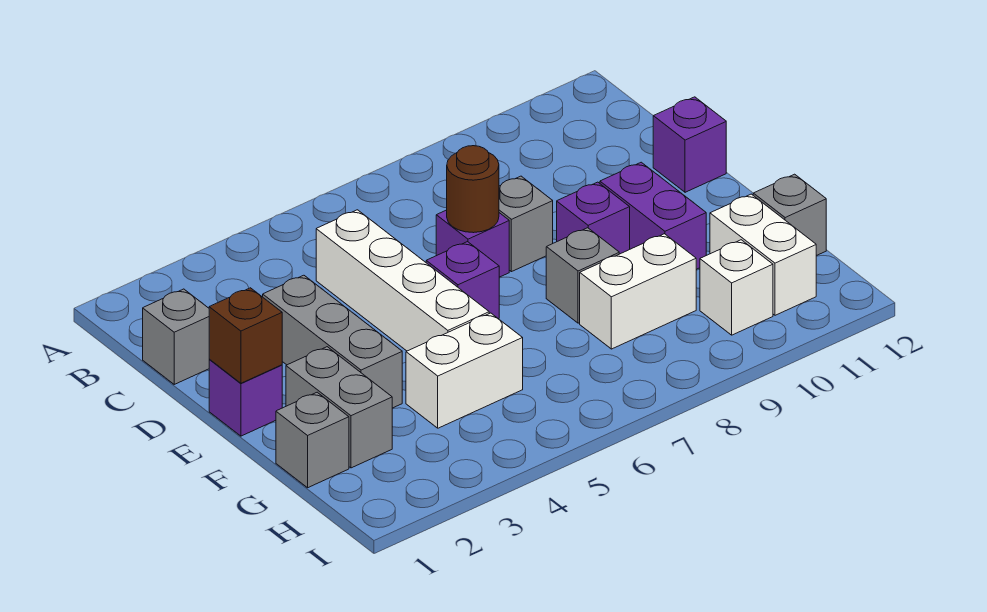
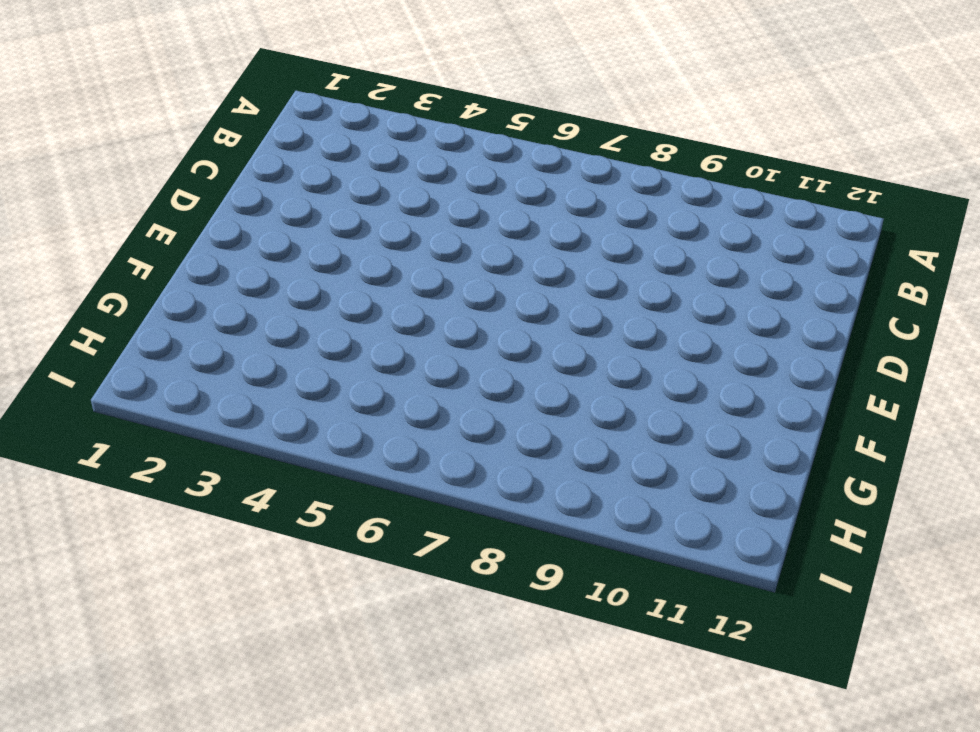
none -> grey brick C1 level 1
none -> white brick C5:F5 level 1
none -> grey brick D3:F3 level 1

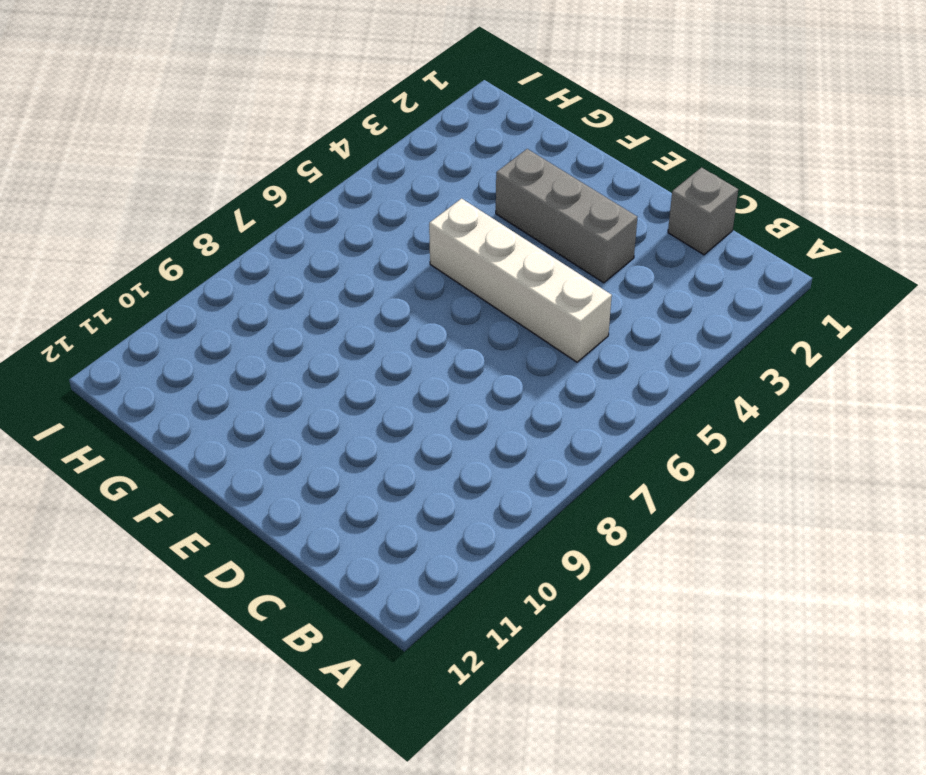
none -> purple brick D7 level 1
none -> grey brick D8 level 1
none -> purple brick D12 level 1

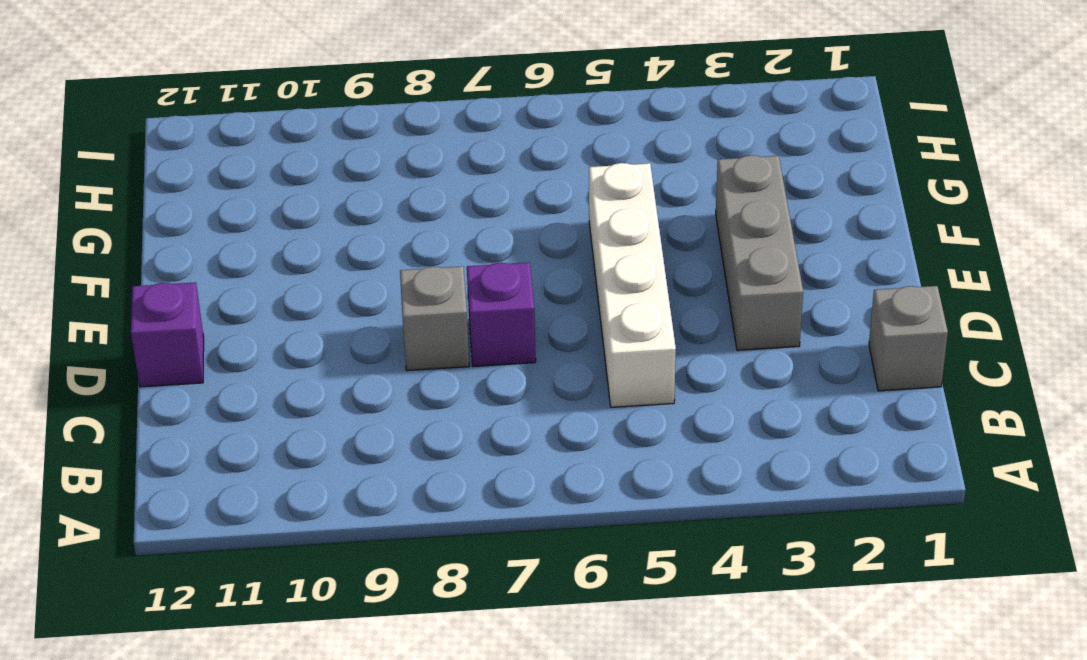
none -> purple brick E1 level 1
none -> purple brick E6 level 1
none -> purple brick E9 level 1

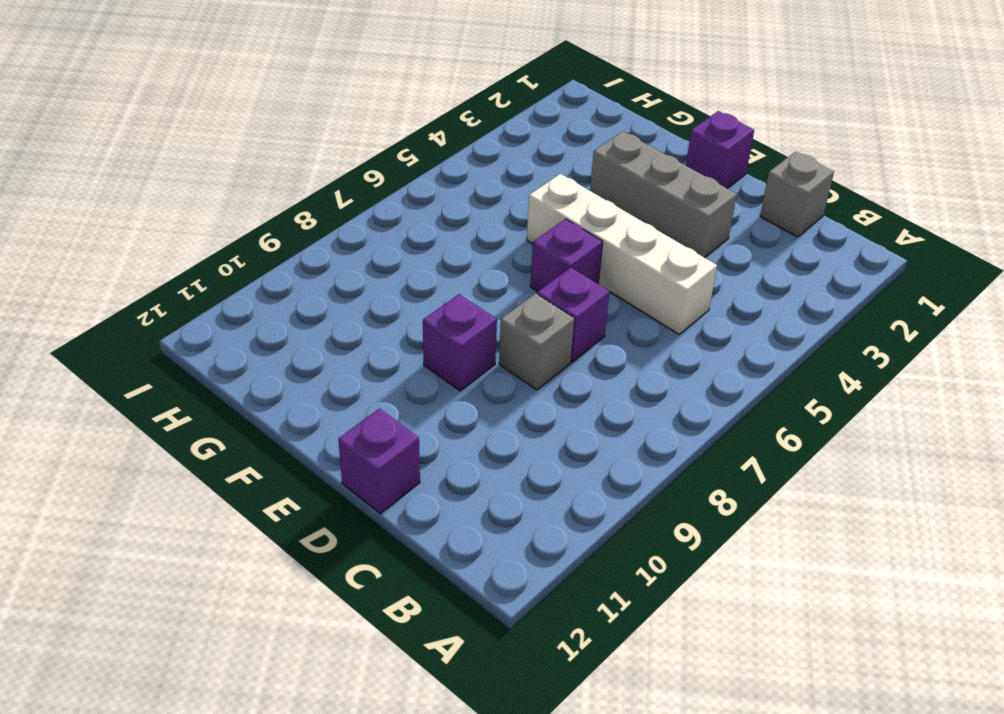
none -> purple brick E10:F10 level 1
none -> grey brick F2:G2 level 1
none -> grey brick F8 level 1

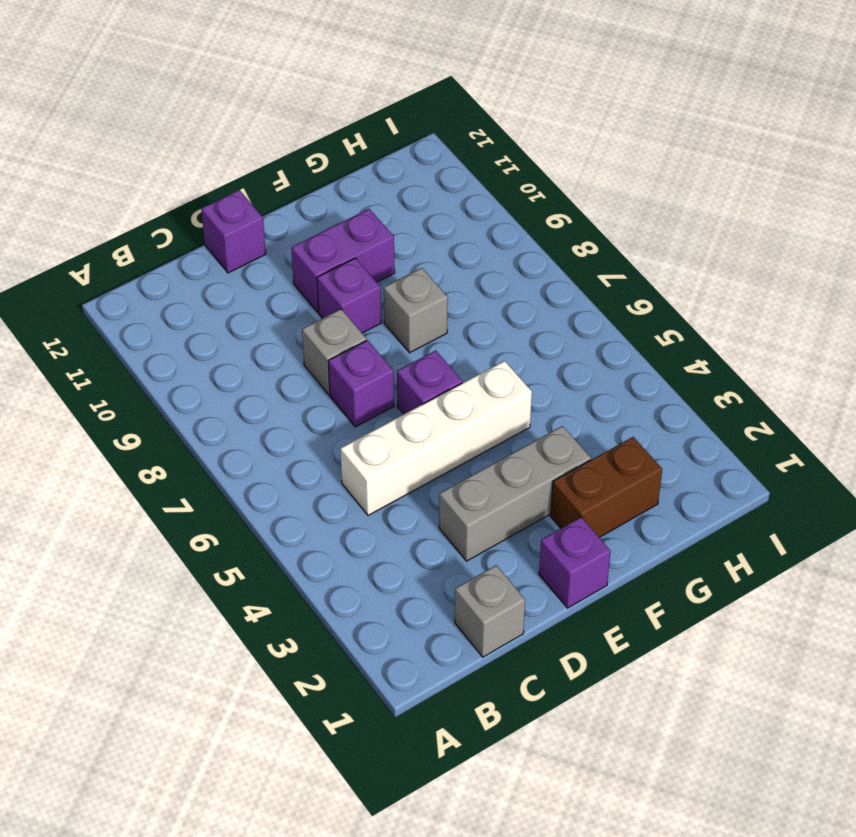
brown brick F2:G2 level 1 -> grey brick F2:G2 level 1
none -> grey brick G1 level 1
none -> white brick G4:G5 level 1
none -> white brick G8:G9 level 1

